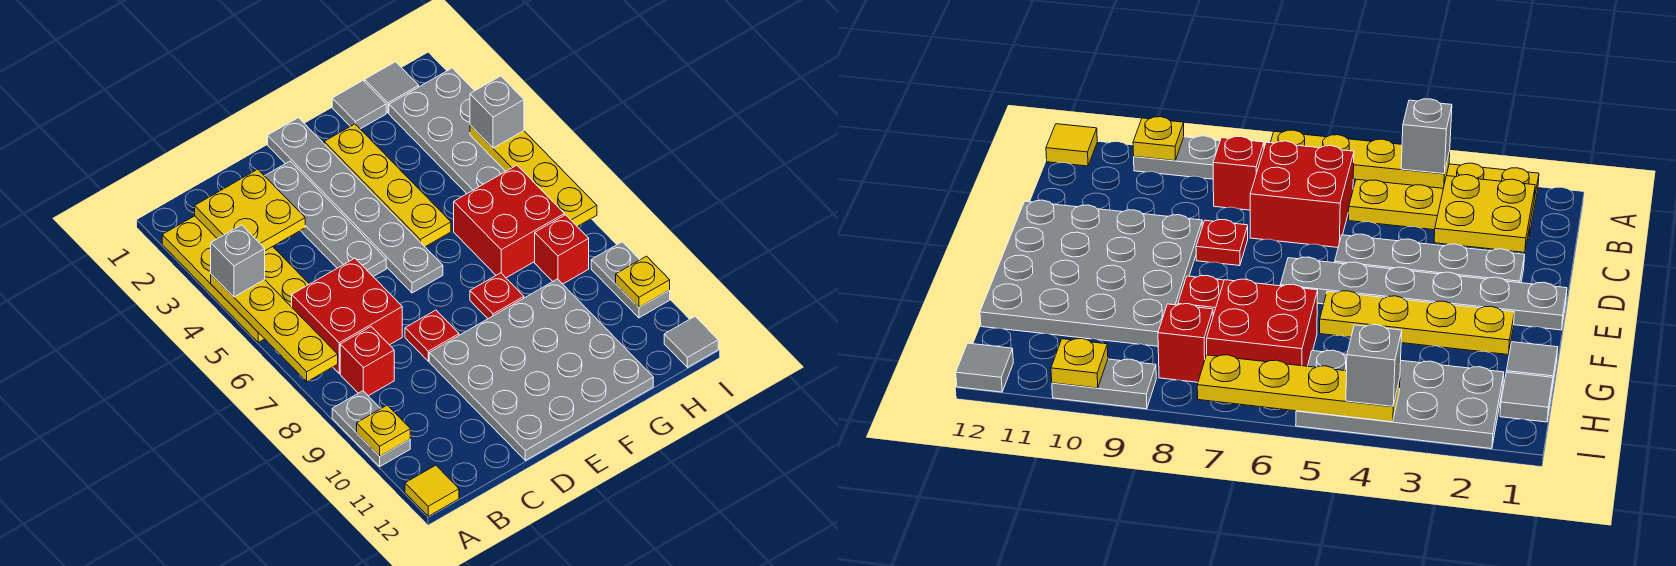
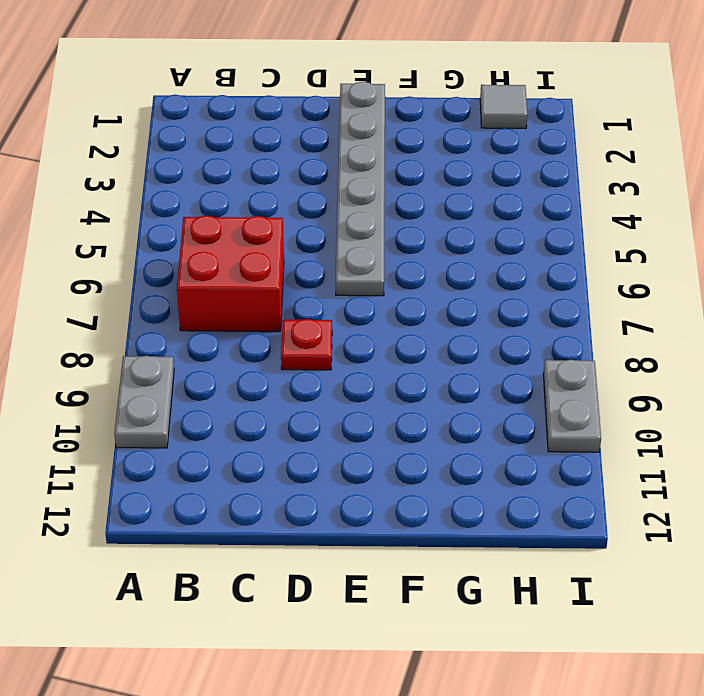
none -> yellow plate A2:B5 level 1
none -> yellow tile A12 level 1
none -> red brick B8 level 1

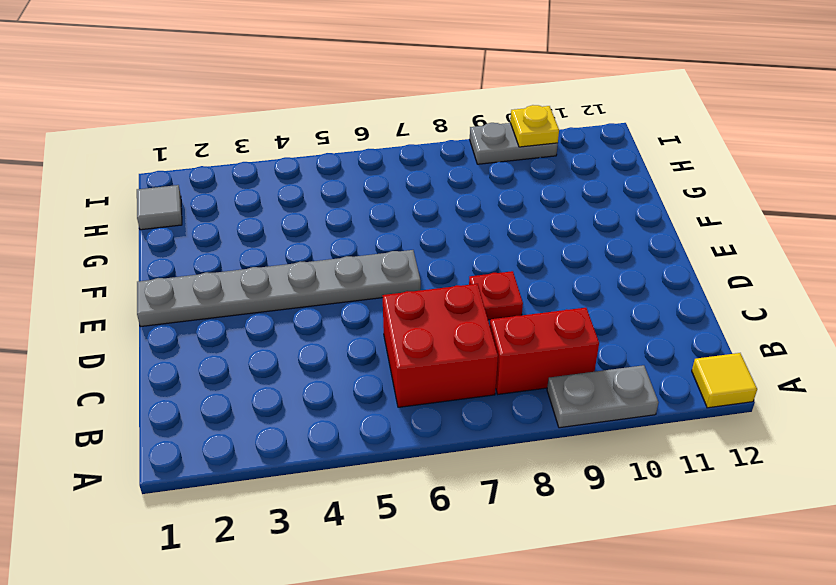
red brick B8:B9 level 1 -> red brick B8 level 1
none -> yellow plate A2:B5 level 1
none -> grey plate D2:D5 level 1
none -> grey plate D9:G12 level 1

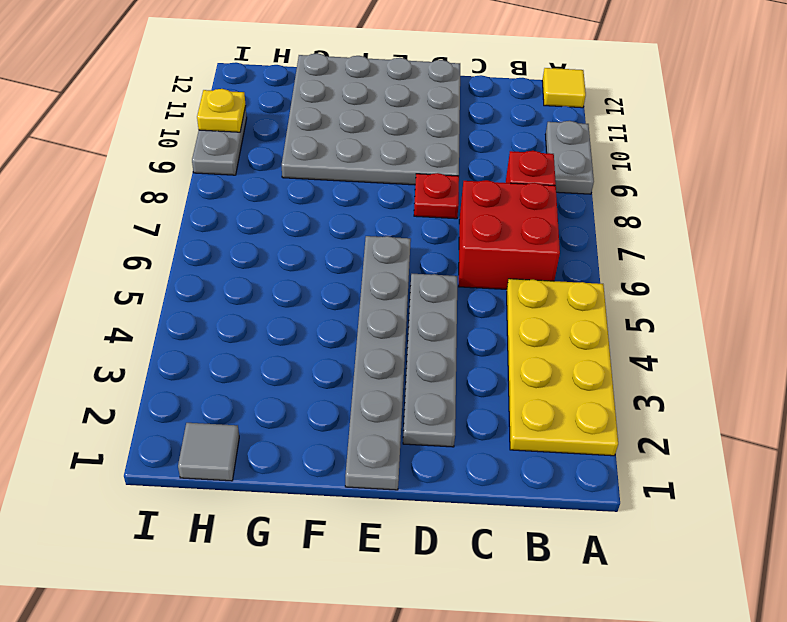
none -> yellow plate F2:F5 level 1
none -> red plate F8 level 1
none -> grey tile G1 level 1

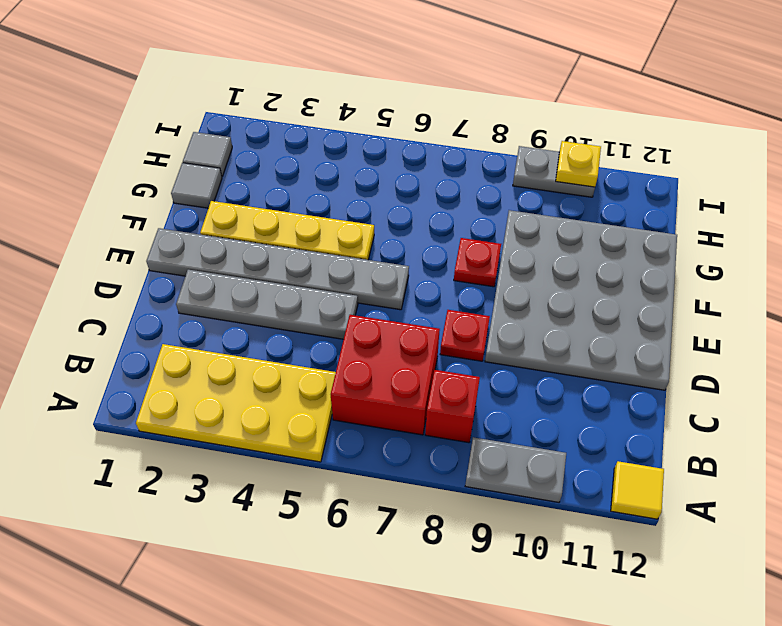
none -> red brick G6:H7 level 1
none -> grey plate H2:I5 level 1
none -> red brick H8 level 1

